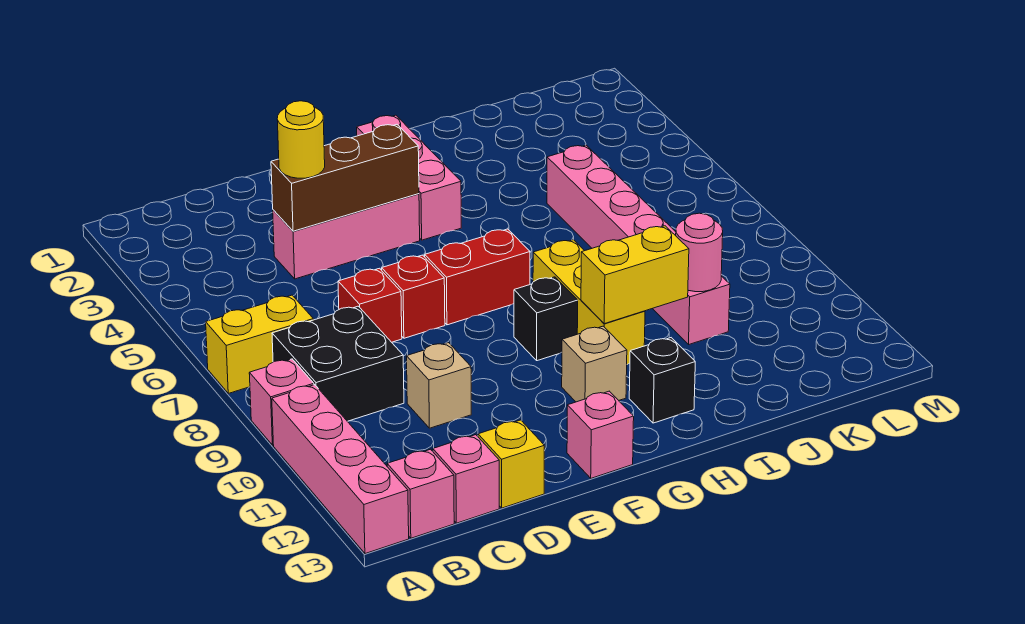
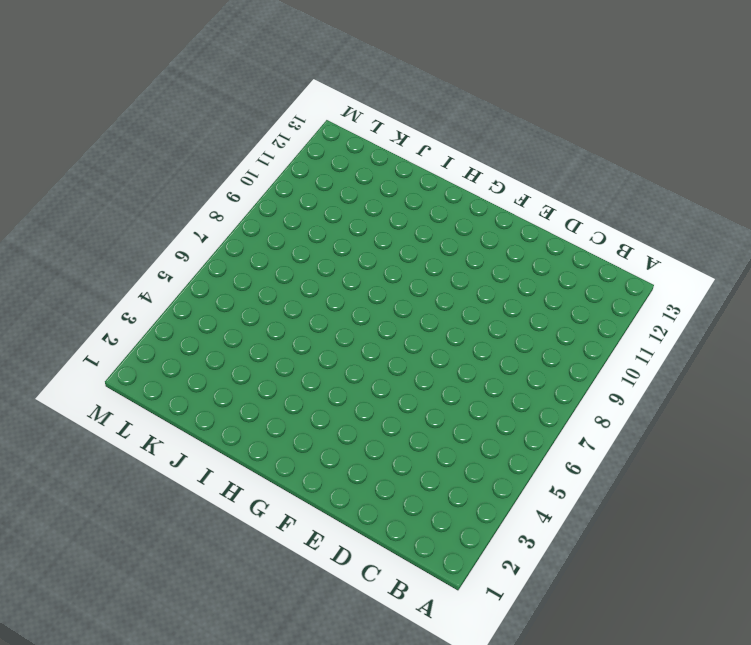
none -> yellow brick A7:B7 level 1
none -> pink brick A9 level 1
none -> pink brick A10:A13 level 1

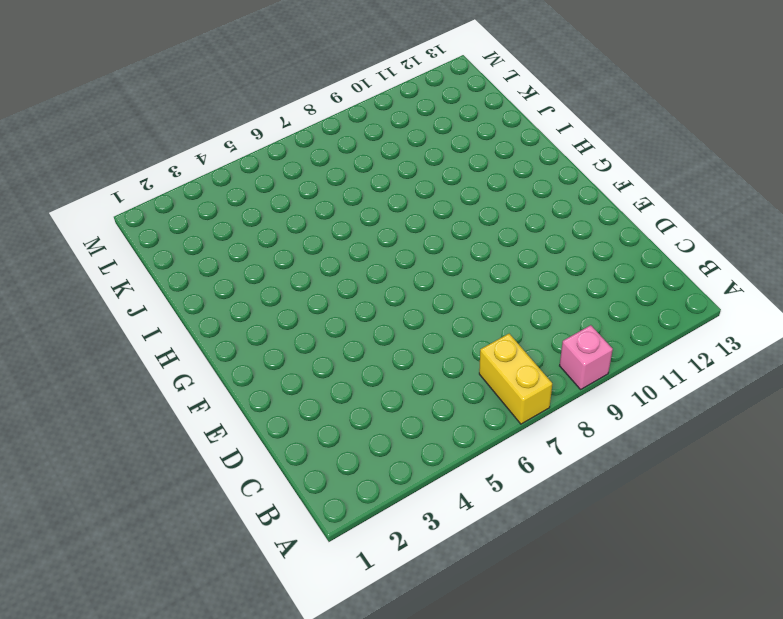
none -> pink brick A10:A13 level 1
none -> black brick B8:C9 level 1
none -> pink brick B13 level 1

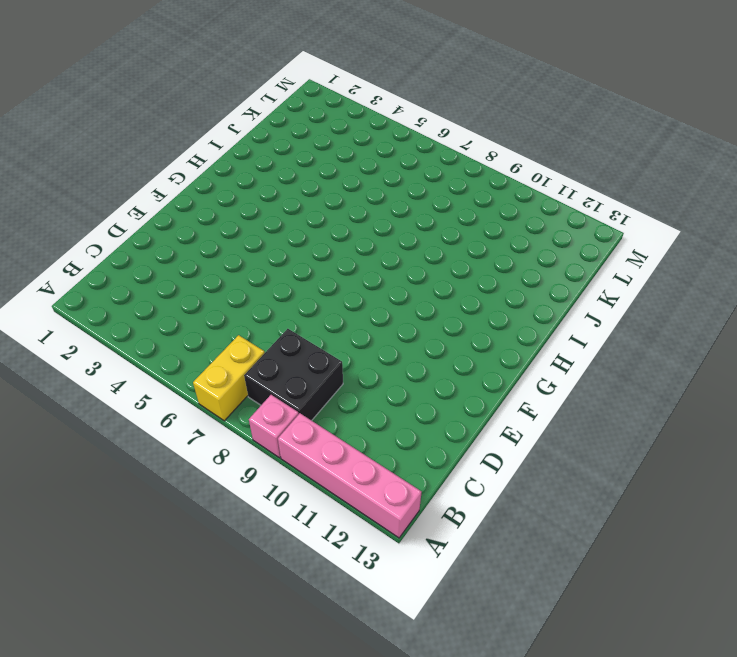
none -> pink brick B13 level 1
none -> pink brick C13 level 1
none -> pink brick D4:F4 level 1

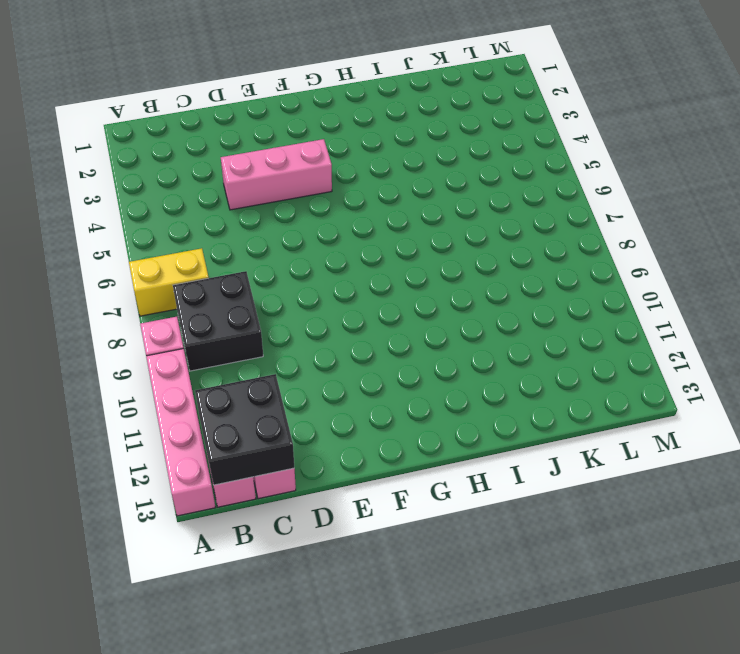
black brick B12:C13 level 2 -> none
none -> red brick D7 level 1
none -> tan brick D10 level 1
none -> yellow brick D13 level 1

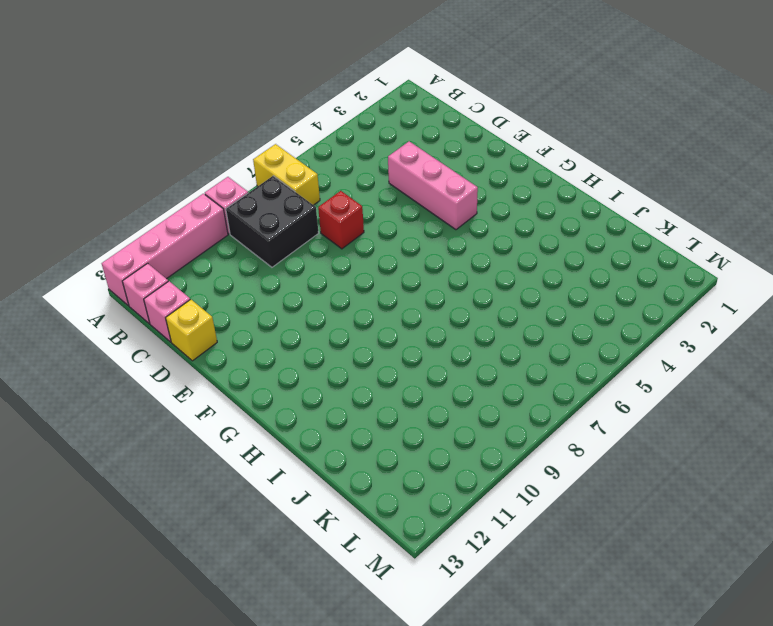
none -> tan brick D10 level 1
none -> red brick E7 level 1
none -> red brick F7:G7 level 1

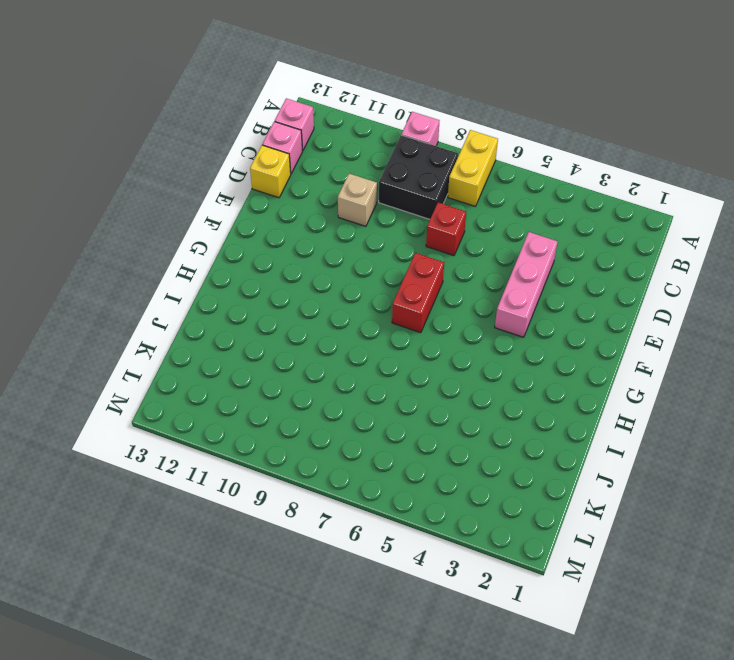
none -> pink brick A10:A13 level 1
none -> red brick E7 level 1
none -> pink brick F13 level 1

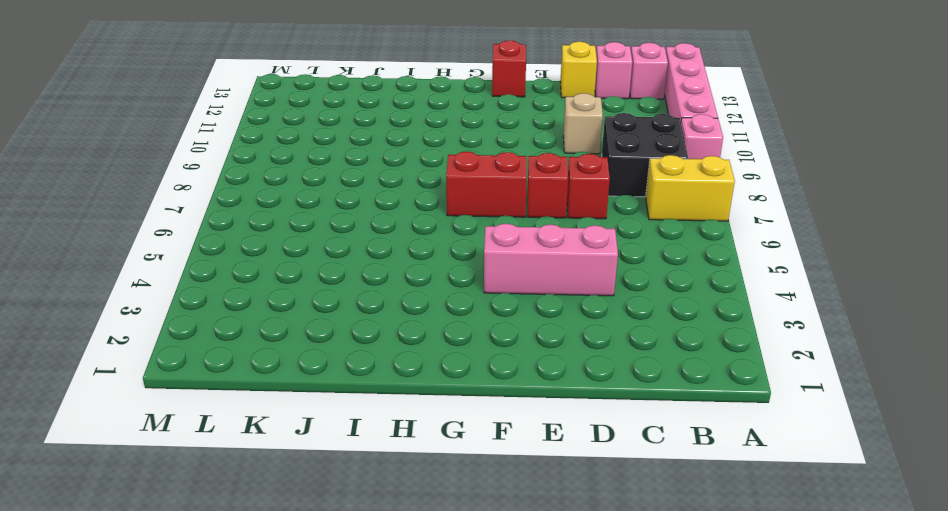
red brick F13 level 1 -> pink brick F13 level 1
none -> pink brick G2:G4 level 1
none -> black brick G9 level 1
none -> tan brick G11 level 1

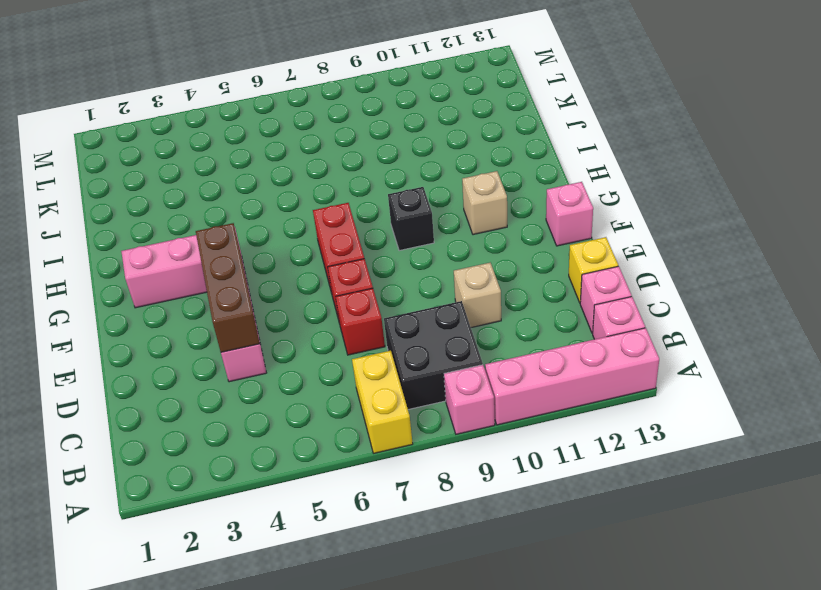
none -> yellow brick H8:H10 level 1
none -> black brick H12 level 1
none -> pink brick J5:J10 level 1

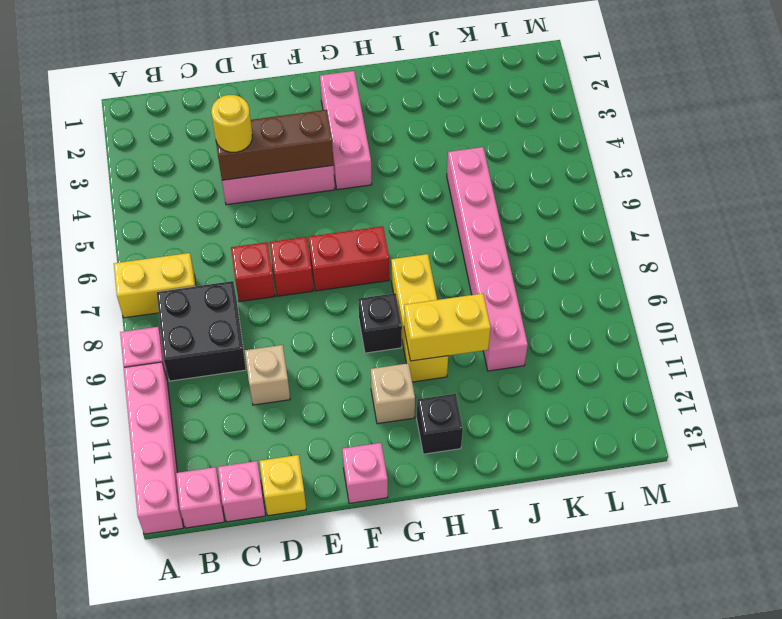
none -> pink round brick J10 level 2

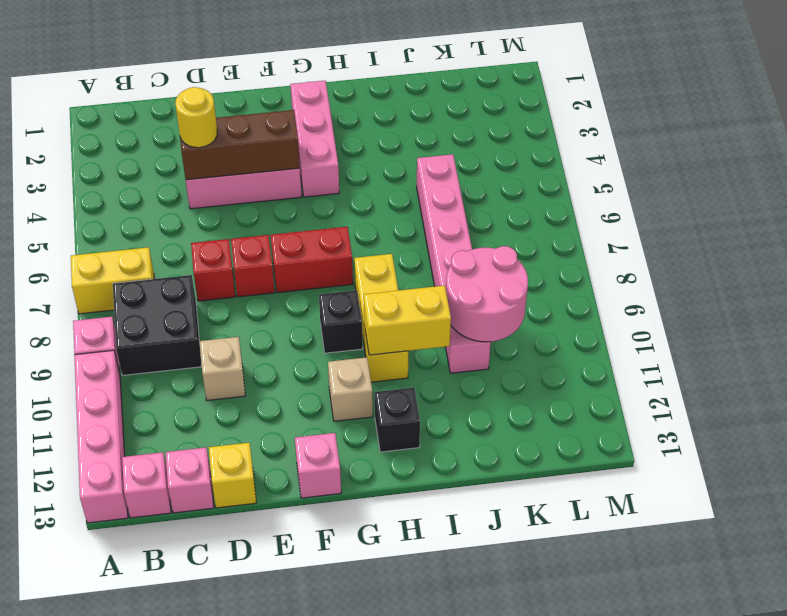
pink round brick J9:K10 level 2 -> pink round brick J10 level 2

